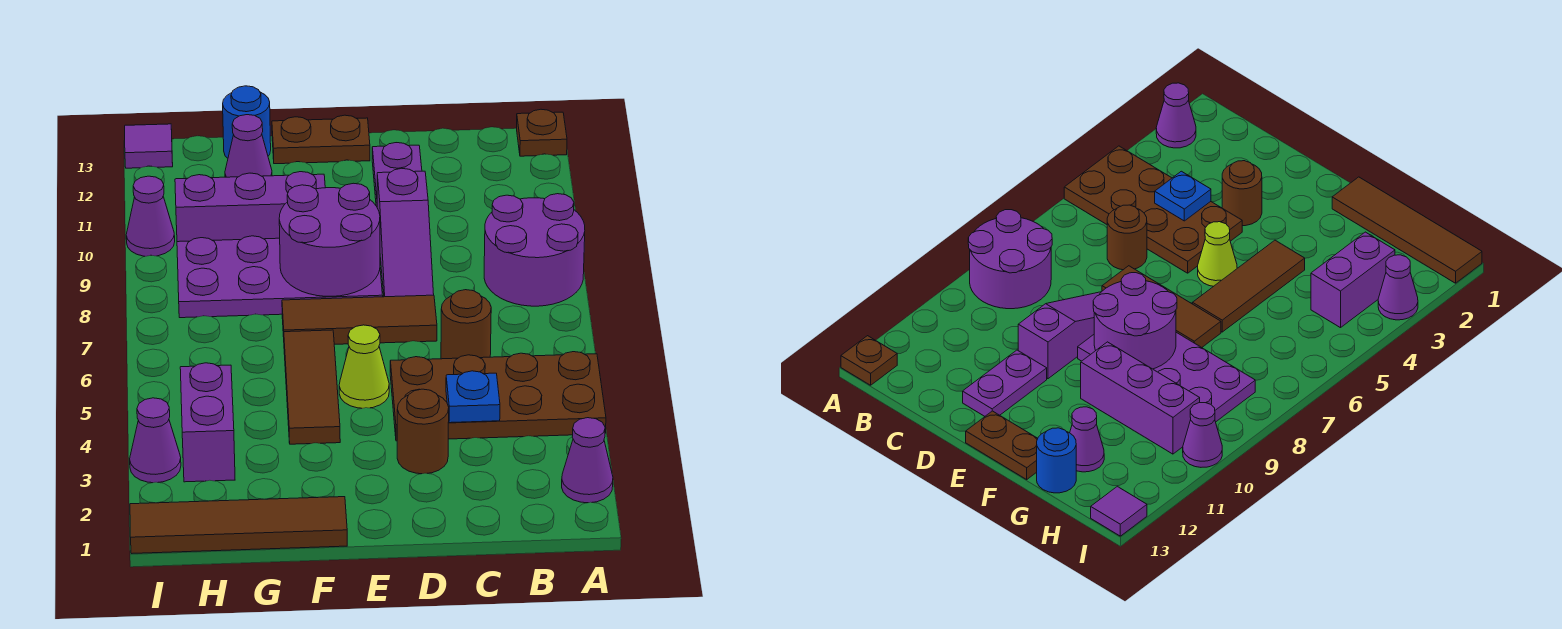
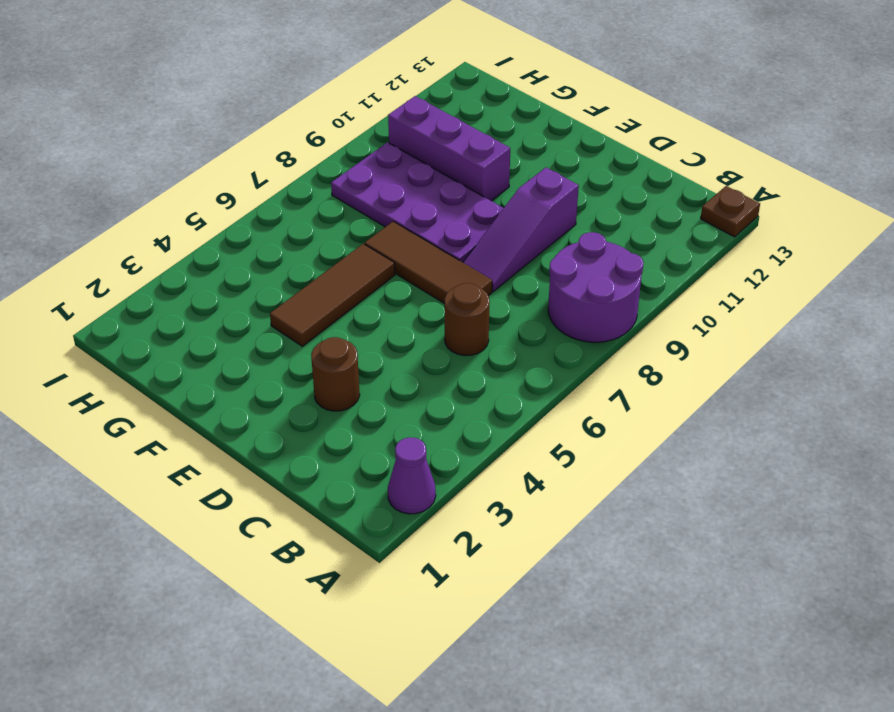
none -> brown plate A4:D5 level 1
none -> purple plate D11:D12 level 1
none -> lime cone E5 level 1

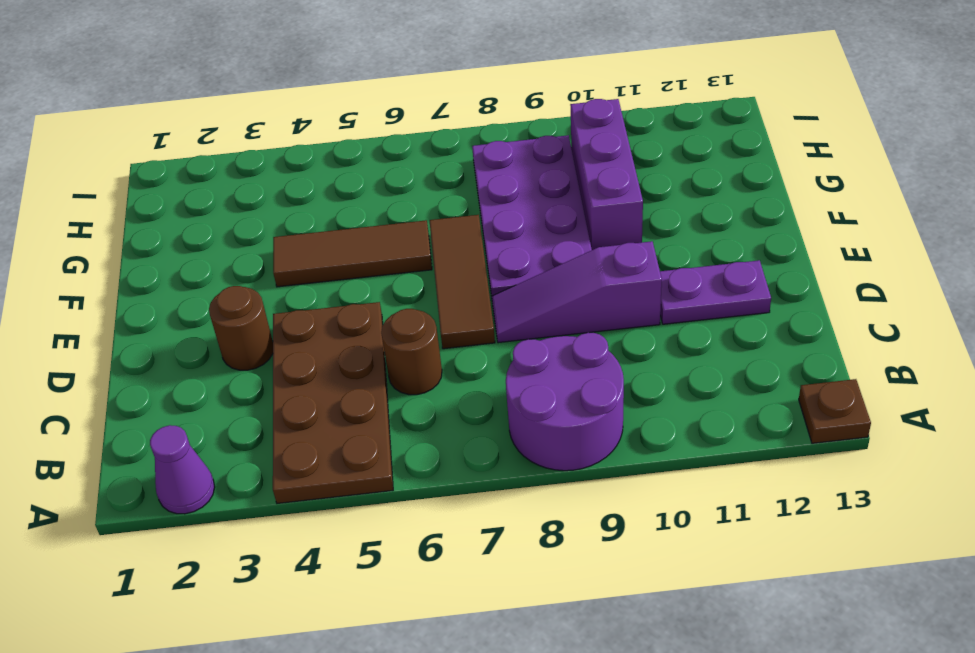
none -> lime cone E5 level 1
none -> brown plate E13:F13 level 1
none -> brown tile F1:I1 level 1

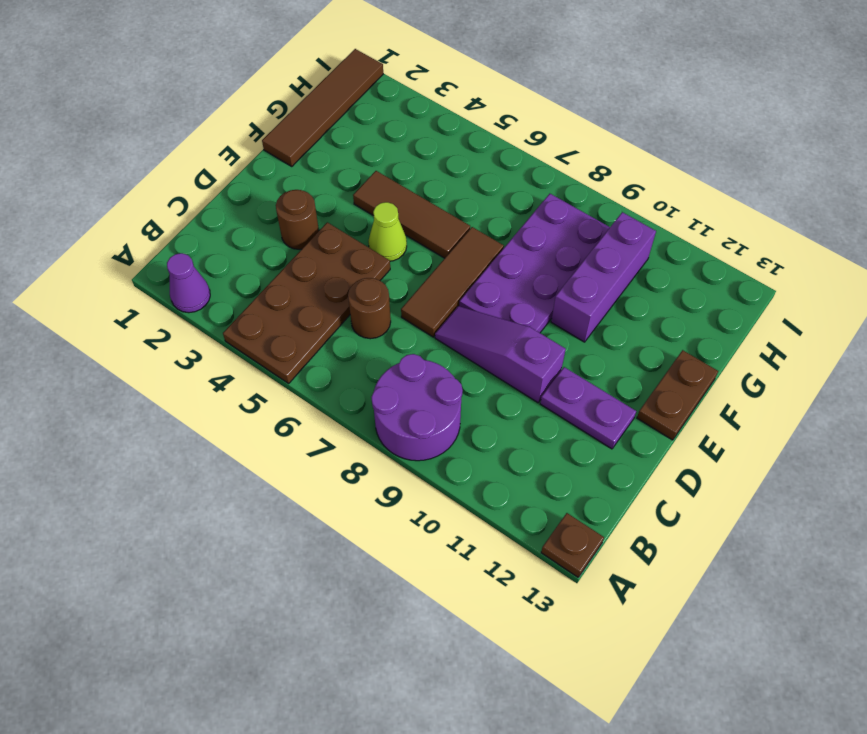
none -> purple cone G12 level 1
none -> blue round brick G13 level 1
none -> purple brick H3:H4 level 1

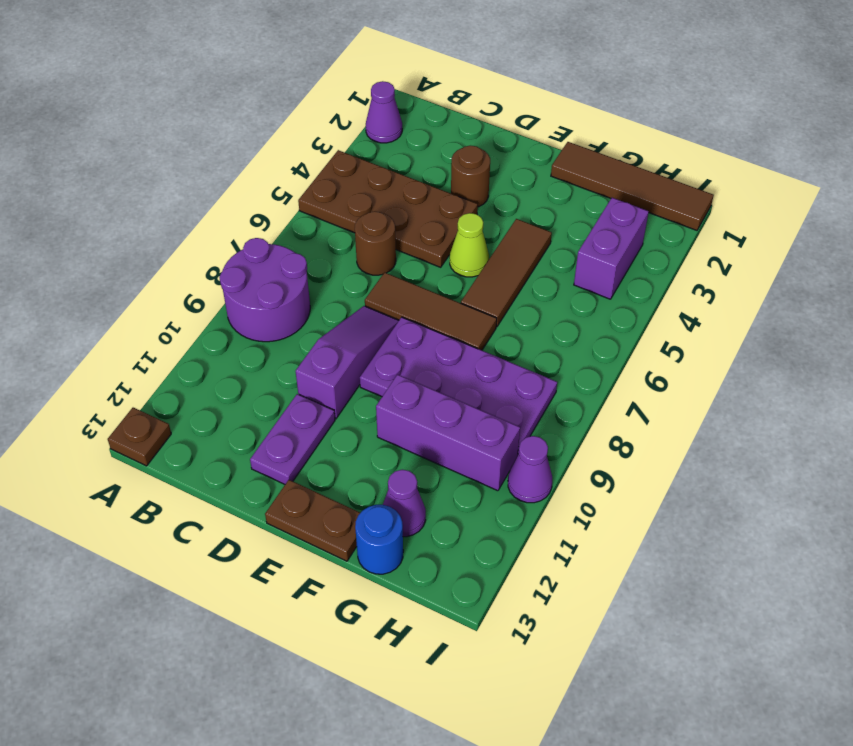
none -> purple cone I3 level 1
none -> purple tile I13 level 1
none -> blue plate C4 level 2

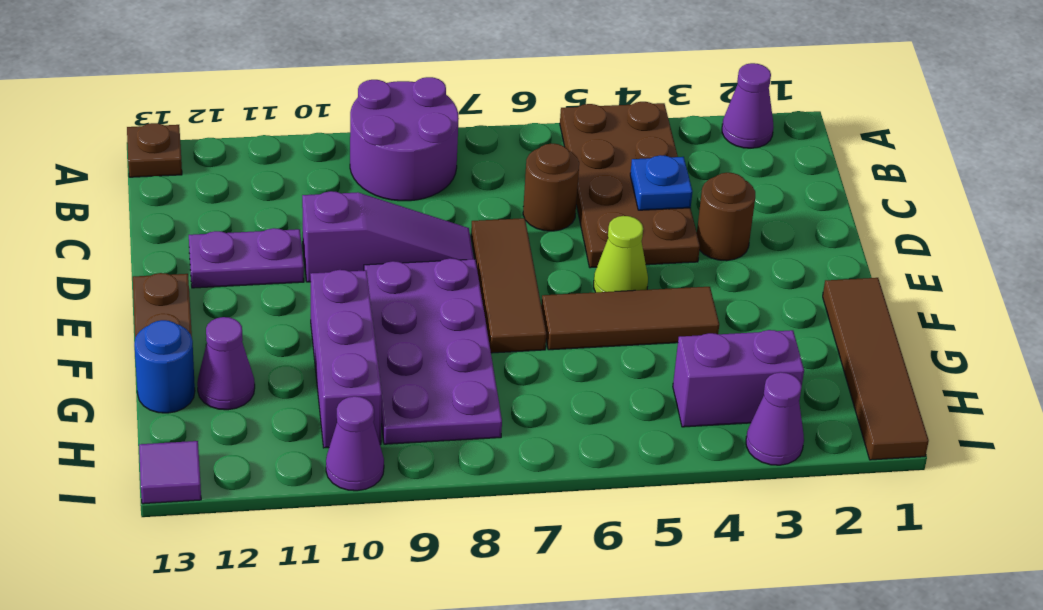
none -> purple round brick E8:F9 level 2

